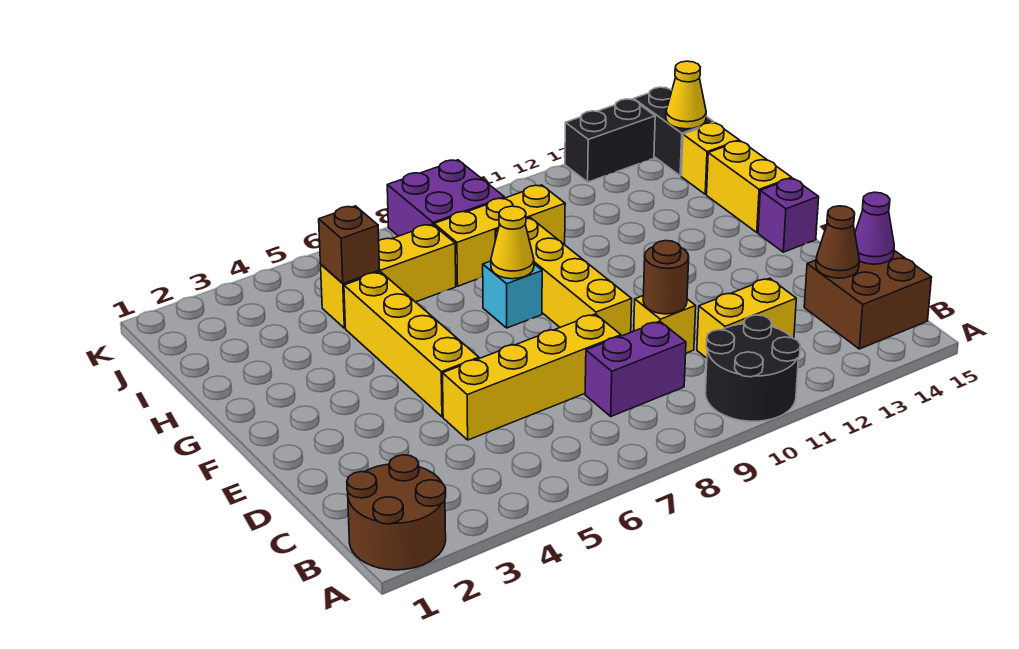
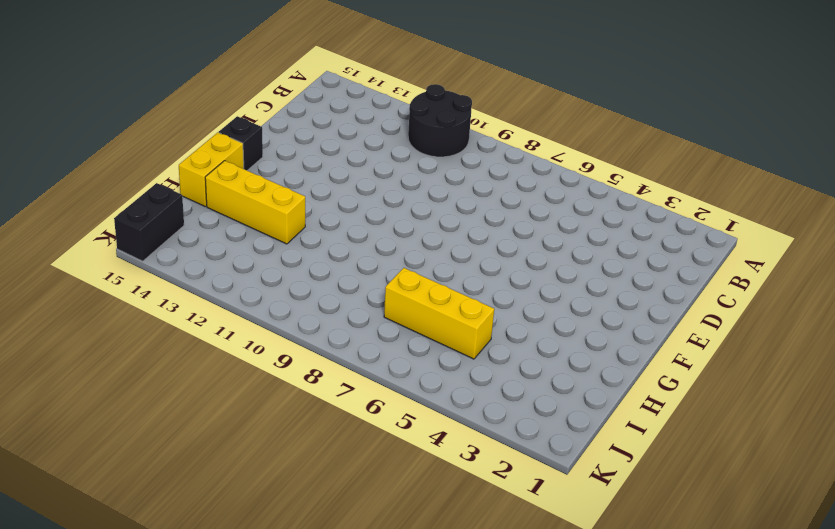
black brick F15 level 1 -> purple brick F15 level 1
yellow brick H12:H14 level 1 -> yellow brick I8:I10 level 1
none -> brown round brick A1:B2 level 1
none -> brown brick B14:C15 level 1
none -> purple brick C8:C9 level 1

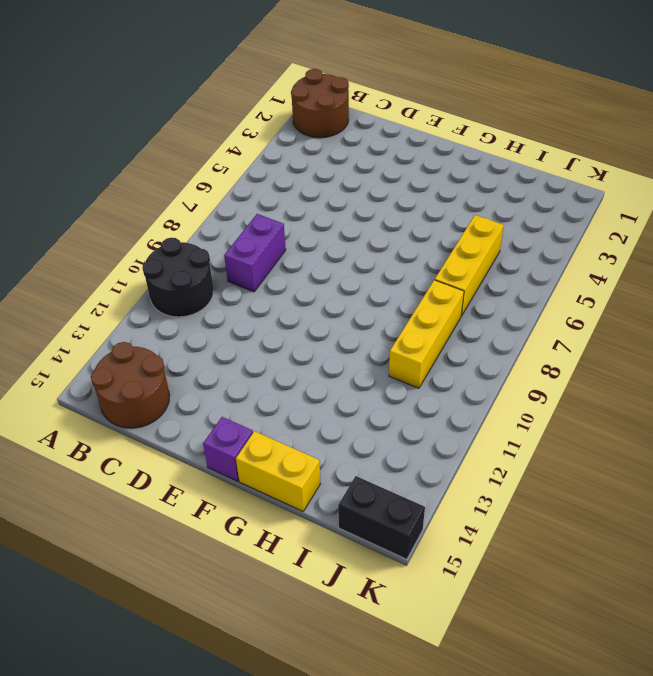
brown round brick B14:C15 level 1 -> brown brick B14:C15 level 1
none -> yellow brick C11:C12 level 1
none -> yellow brick D5:D8 level 1
none -> yellow brick D10 level 1

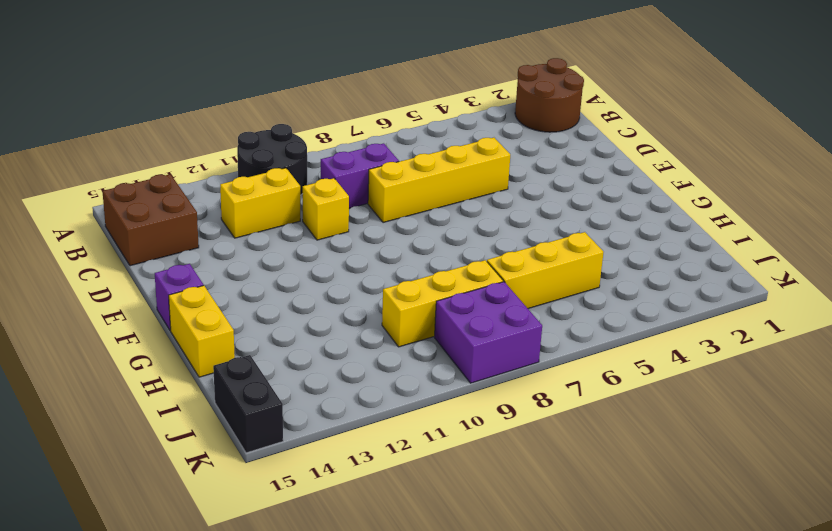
none -> yellow brick E5:H5 level 1
none -> yellow brick E9:H9 level 1
none -> cyan brick G8 level 1

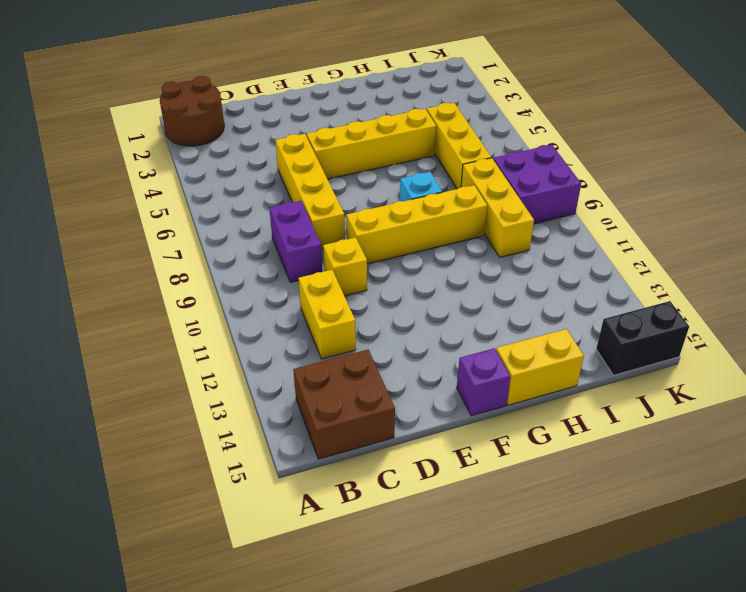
none -> black round brick A10:B11 level 1
none -> yellow brick I15 level 1
none -> black brick K13:K14 level 1

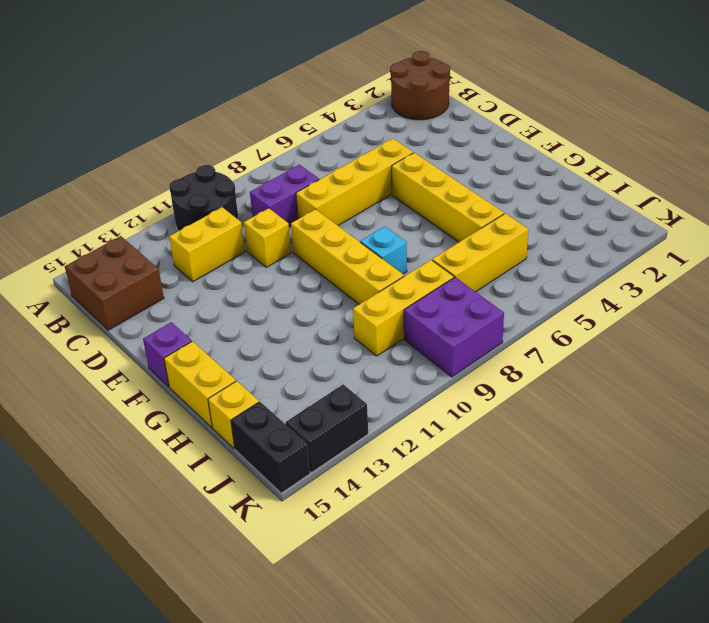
none -> brown cone C14 level 2
none -> purple cone C15 level 2
none -> brown round brick D10 level 2

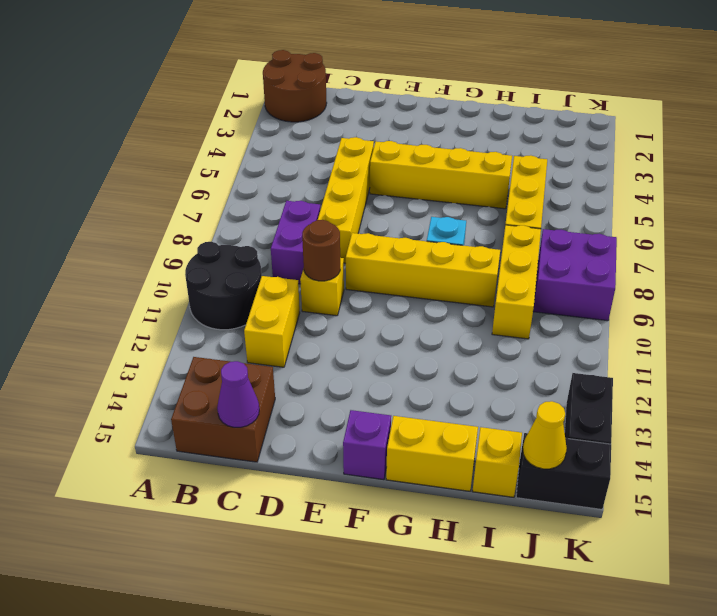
none -> brown cone C14 level 2
none -> yellow cone G8 level 2
none -> brown brick I5 level 2

